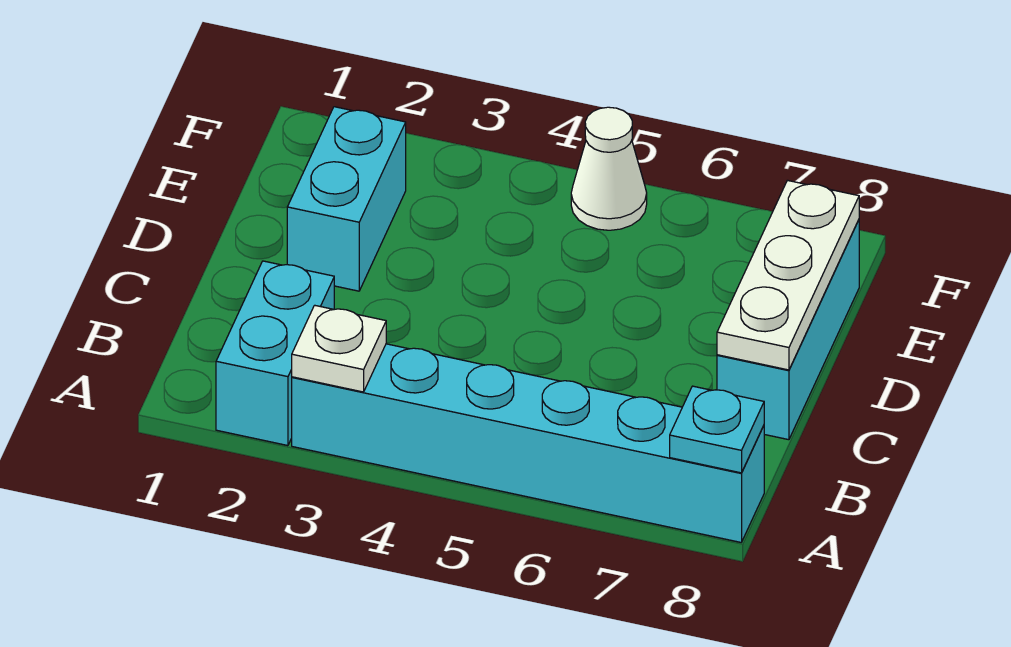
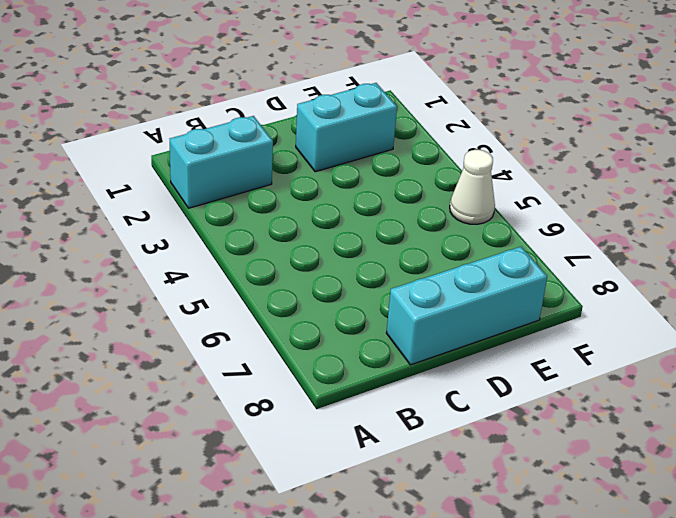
none -> cyan brick A3:A8 level 1
none -> white plate A3 level 2

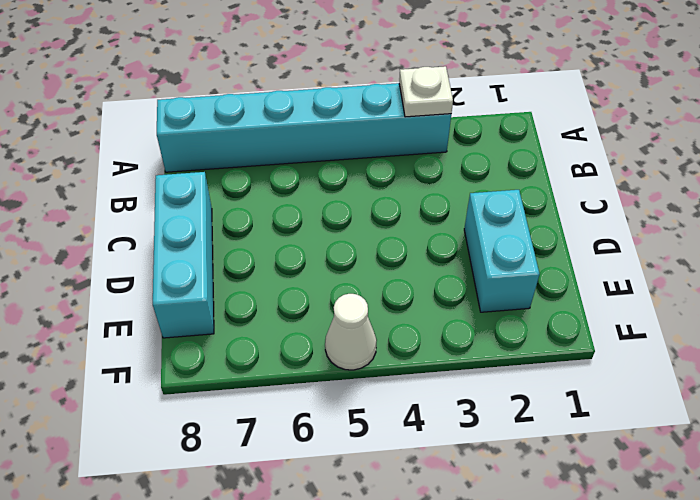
none -> cyan brick A2:B2 level 1
none -> cyan plate A8 level 2

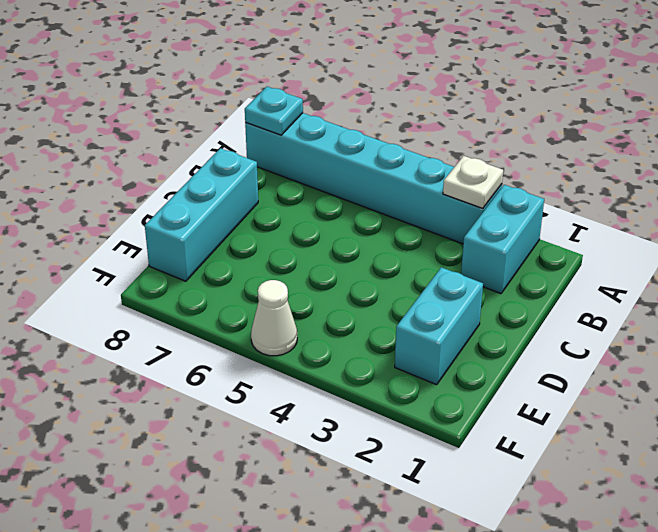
none -> white plate C8:E8 level 2

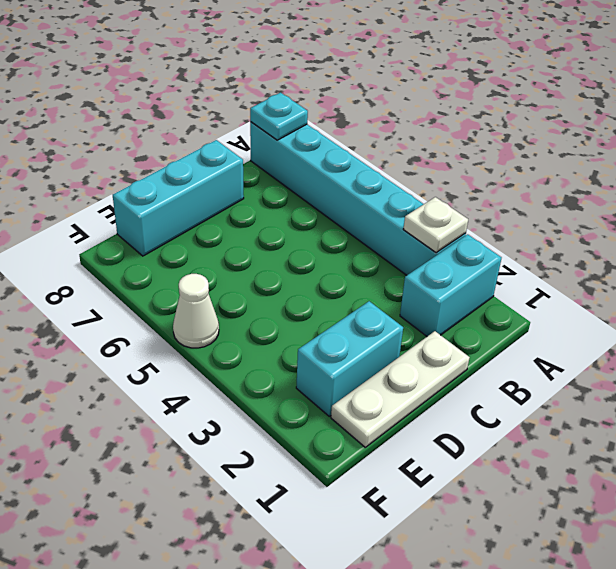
white plate C1:E1 level 1 -> white plate C8:E8 level 2

